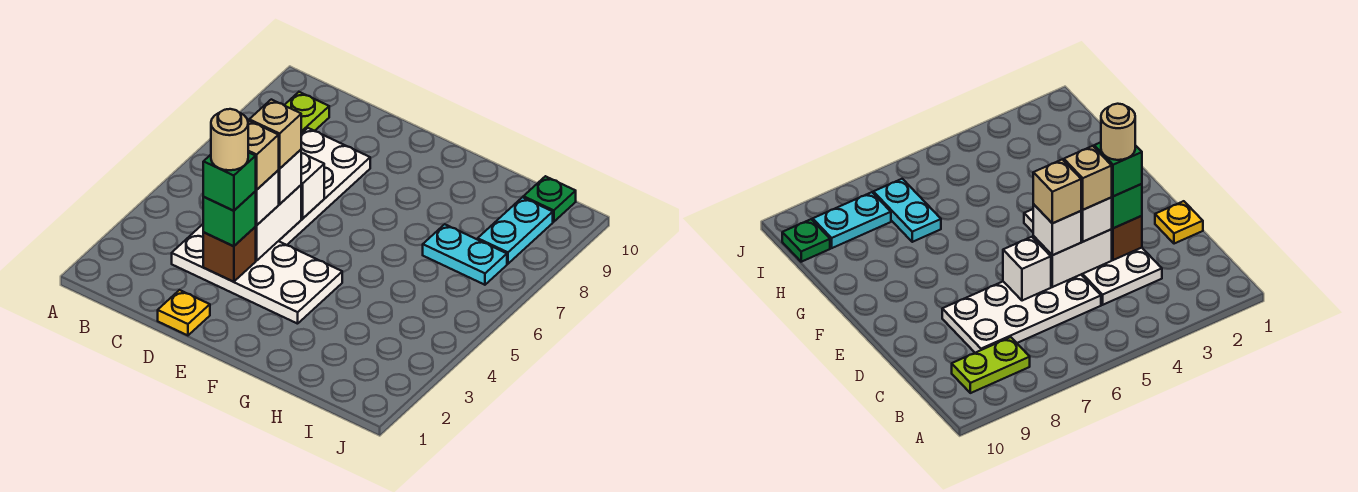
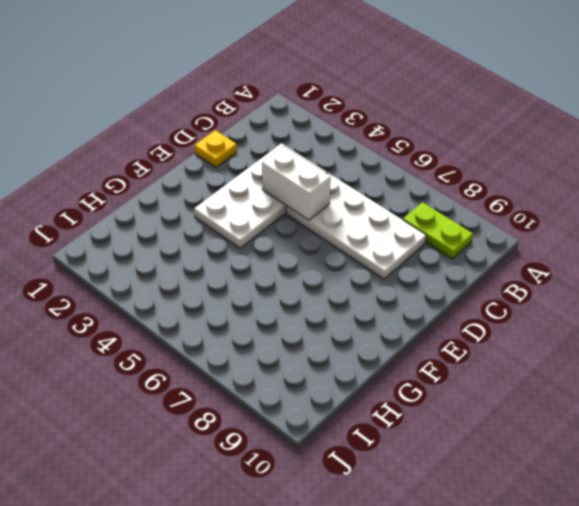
none -> cyan plate H7:I7 level 1
none -> cyan plate I8:I9 level 1
none -> green plate I10 level 1

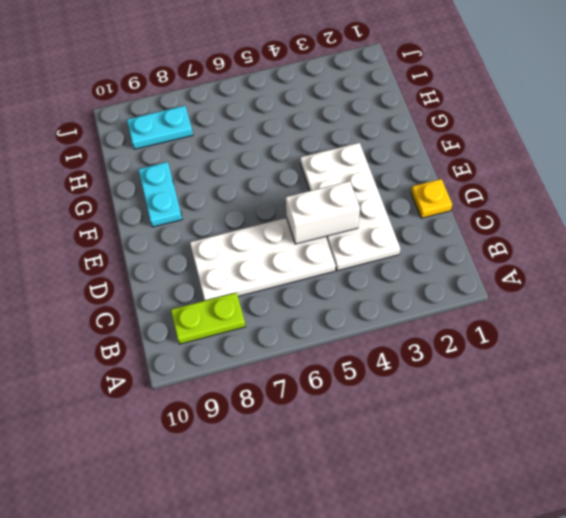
cyan plate F9:G9 level 1 -> cyan plate H7:I7 level 1
none -> green plate I10 level 1
none -> brown brick D3 level 2
none -> white brick D6 level 2

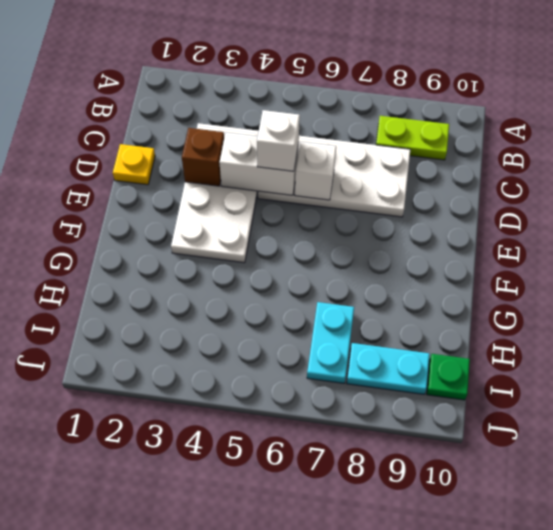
none -> green brick D3 level 3
none -> white brick D4 level 3
none -> green brick D3 level 4

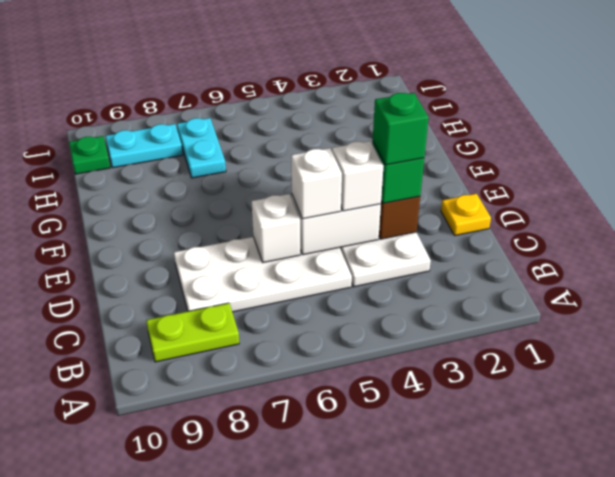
none -> tan brick D4 level 4
none -> tan brick D5 level 4
none -> tan round brick D3 level 5

